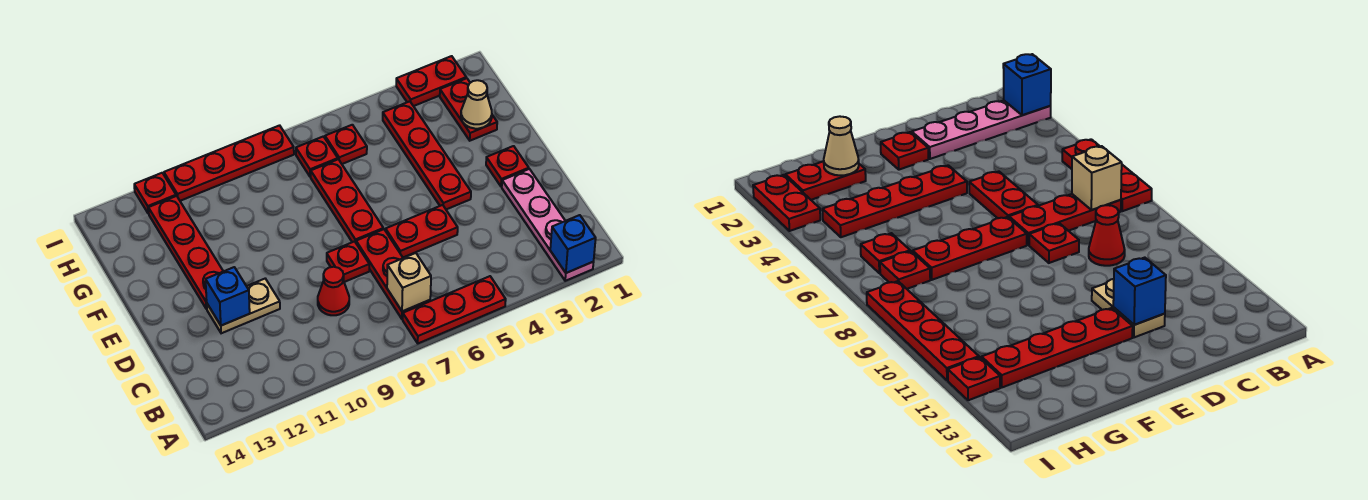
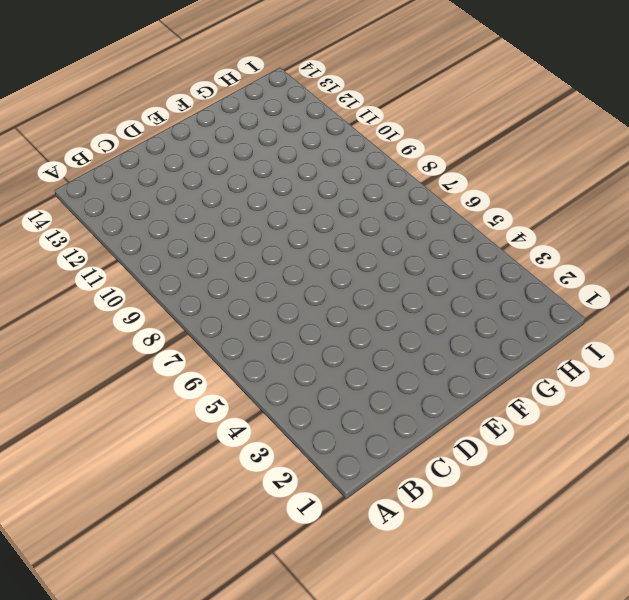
none -> pink plate A2:D2 level 1
none -> red plate A5:A7 level 1
none -> red plate B7:D7 level 1

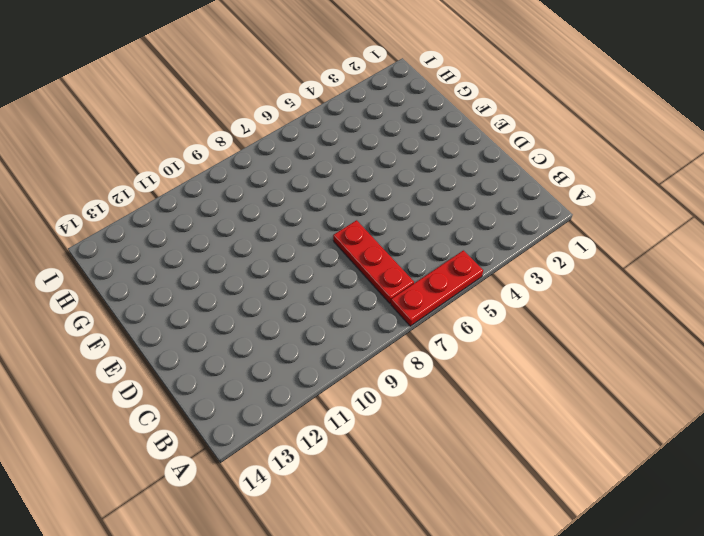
none -> pink plate A2:D2 level 1
none -> red cone C9 level 1
none -> red plate D5:D6 level 1

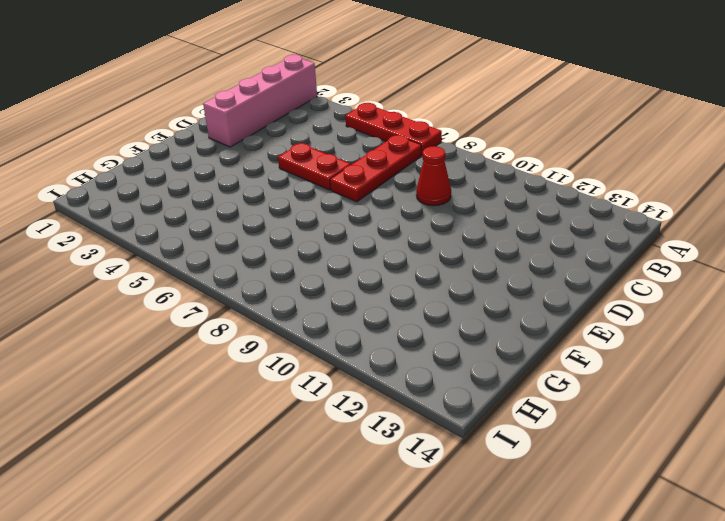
pink brick A2:D2 level 1 -> pink plate A2:D2 level 1
none -> red plate D8 level 1
none -> tan plate D11:D12 level 1
none -> red plate E2 level 1

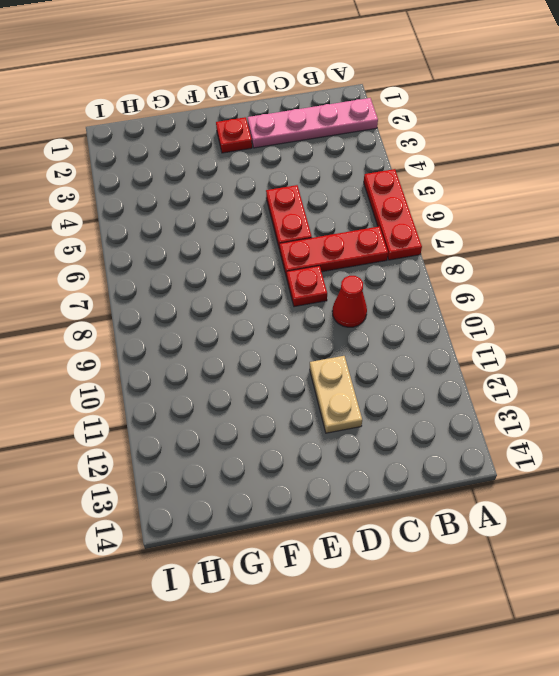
none -> red plate E4:H4 level 1
none -> red plate E7:G7 level 1
none -> red plate E12:H12 level 1

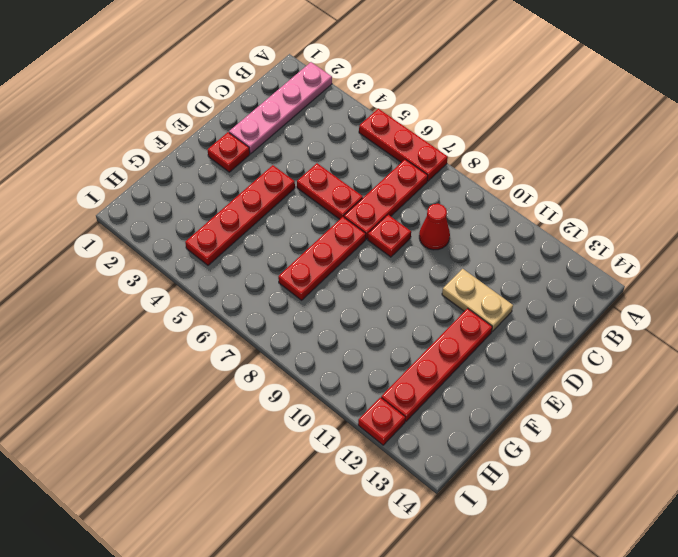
none -> red plate G2:H2 level 1
none -> red plate H6 level 1
none -> red plate H7 level 1

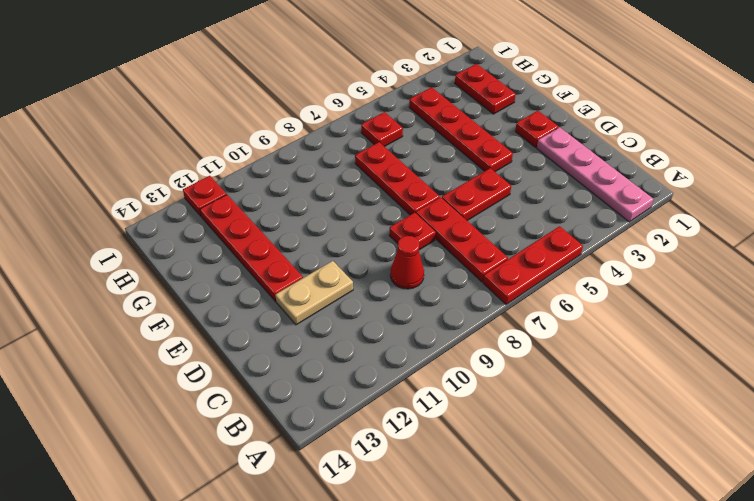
none -> red plate H7 level 1
none -> red plate I2:I3 level 1
none -> red plate I8:I11 level 1

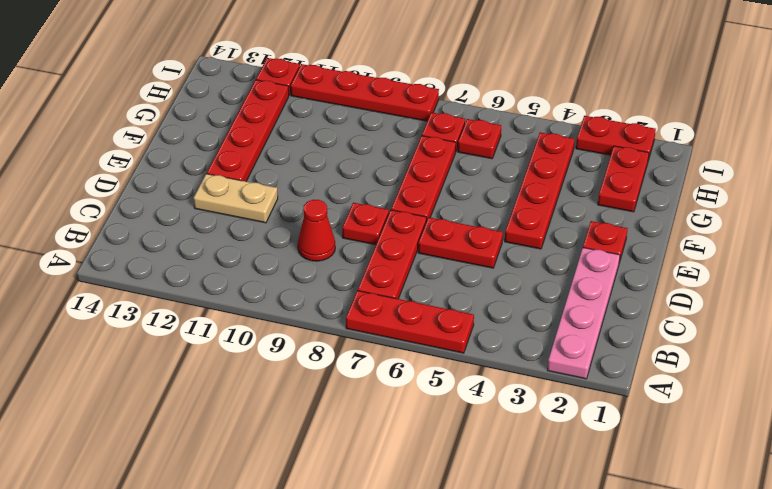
none -> blue brick A2 level 2
none -> tan brick B7 level 2
none -> blue brick D12 level 2

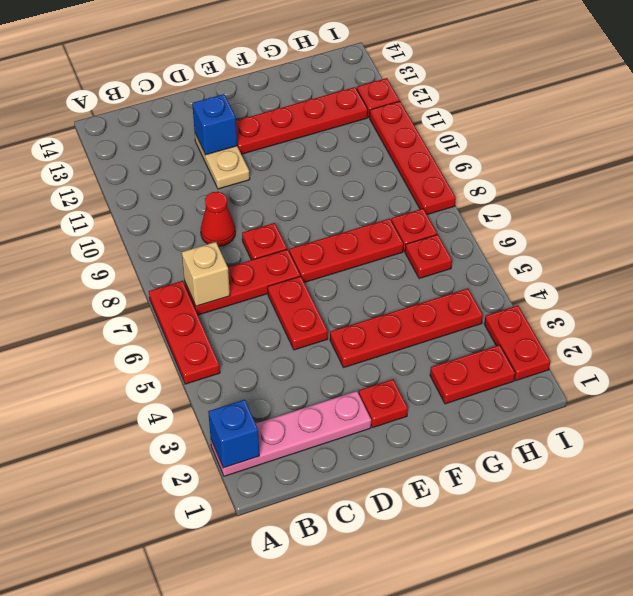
none -> tan cone G2 level 2

